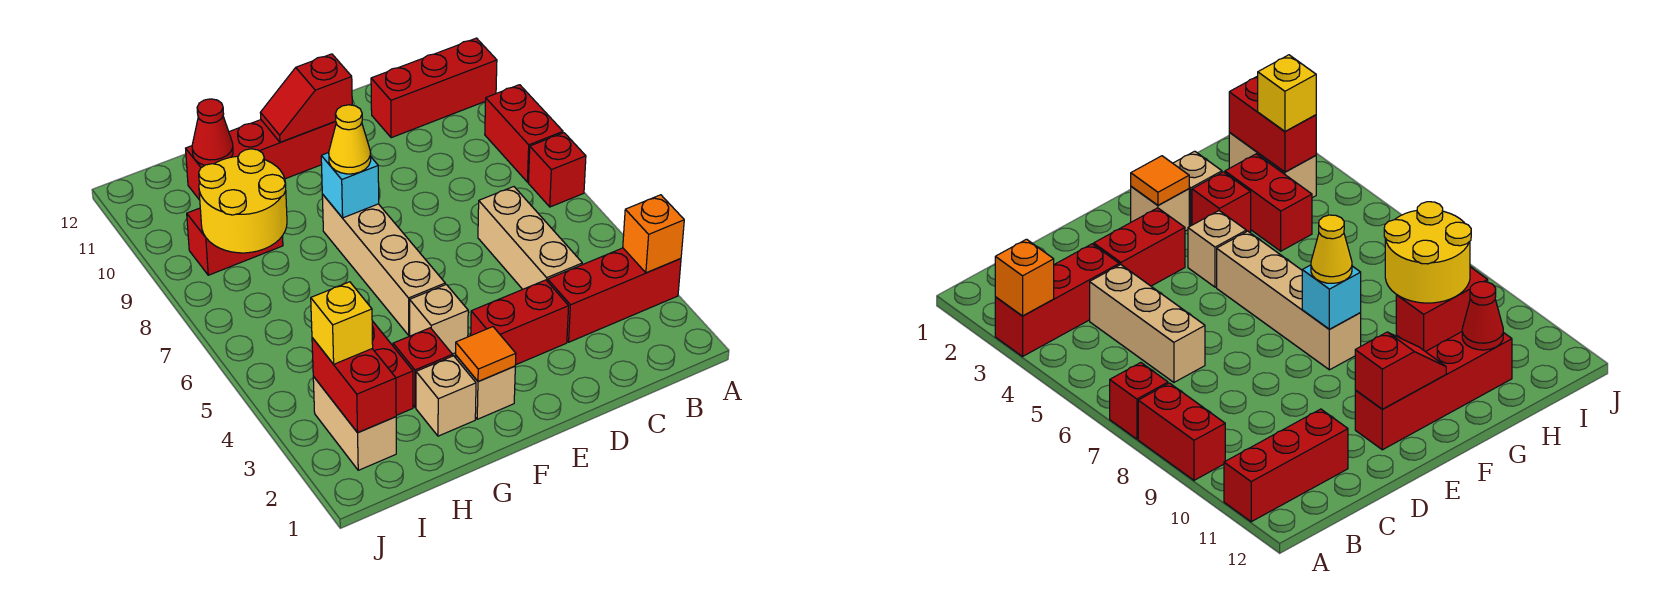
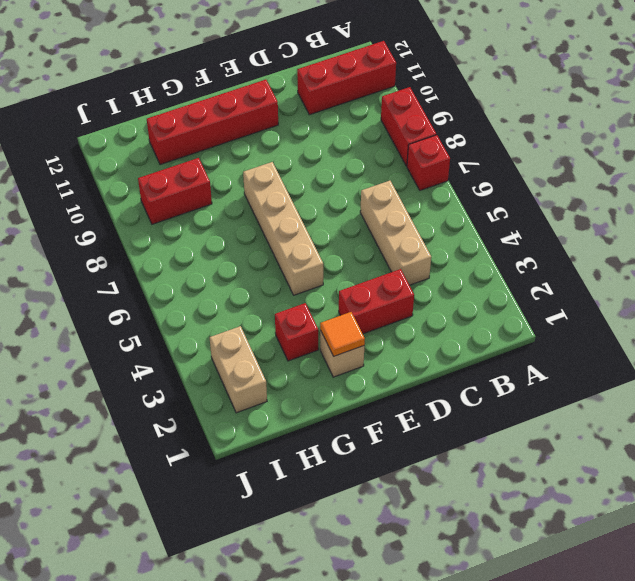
none -> red brick A3:C3 level 1
none -> tan brick F4 level 1
none -> tan brick G2 level 1

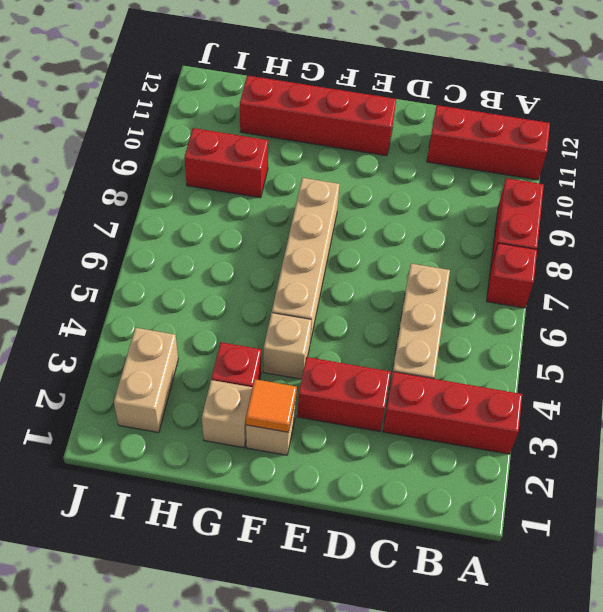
none -> red brick H3:H4 level 1
none -> orange brick A3 level 2
none -> red slope E11:F11 level 2 top E

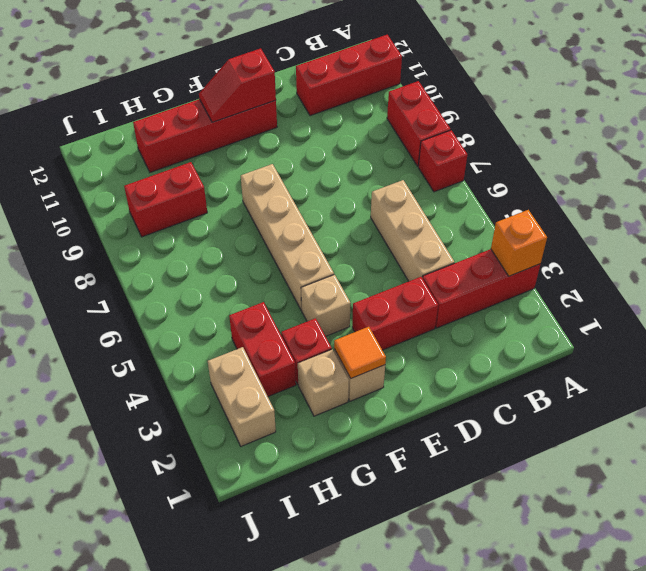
none -> cyan brick F8 level 2
none -> yellow round brick H8:I9 level 2
none -> red cone H11 level 2

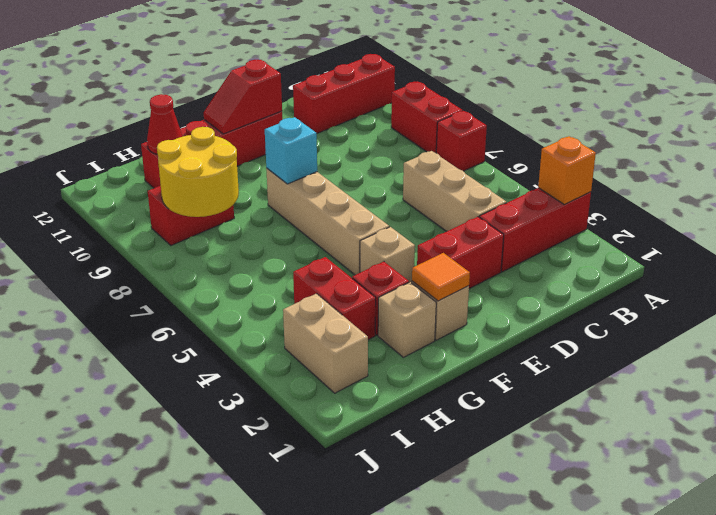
none -> red brick I2:I3 level 2
none -> yellow cone F8 level 3
none -> yellow brick I3 level 3

